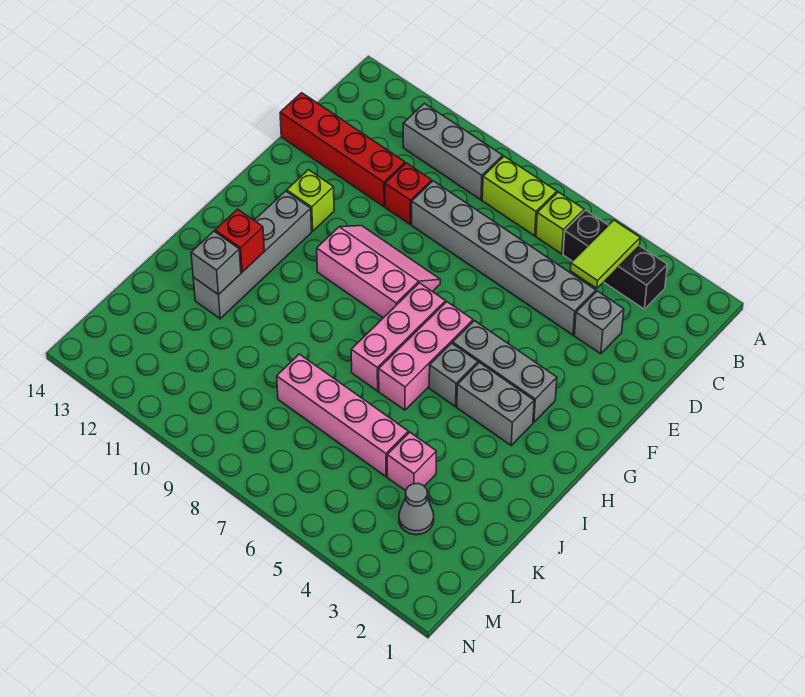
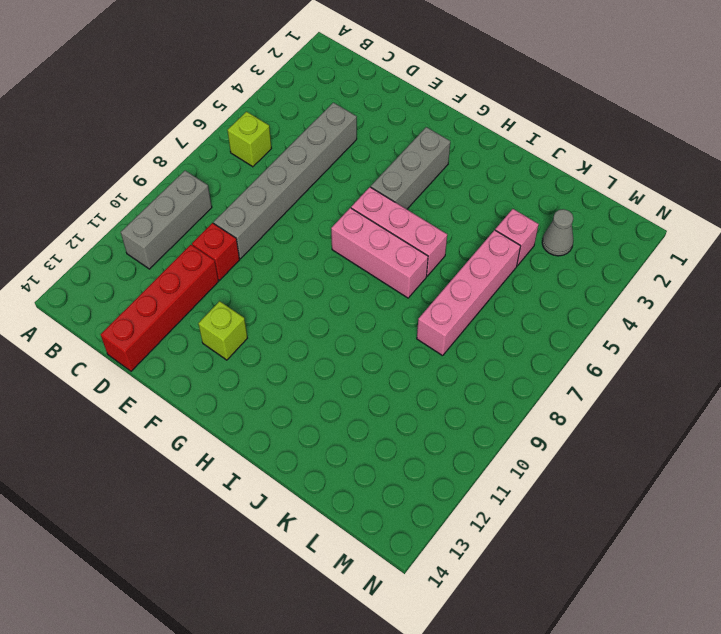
none -> black brick B3:B5 level 1
none -> lime brick B7:B8 level 1
none -> grey brick D3 level 1

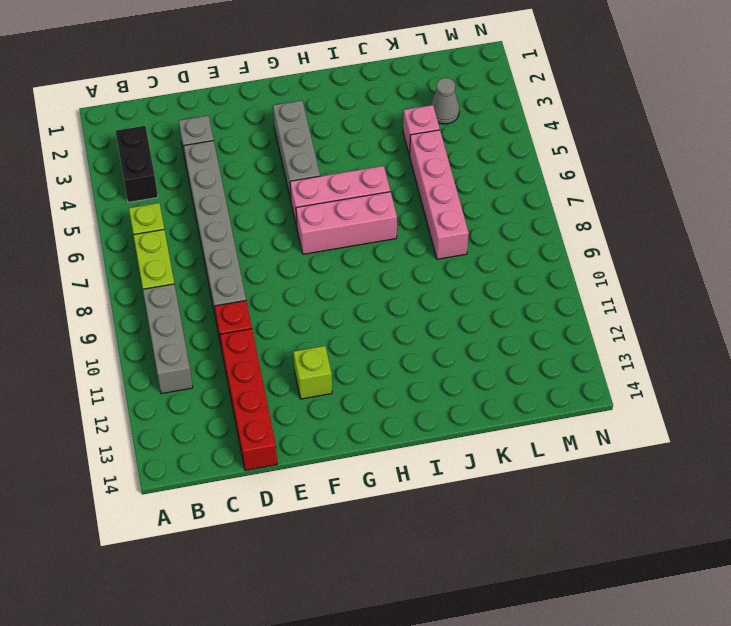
black brick B3:B4 level 1 -> black brick B3:B5 level 1
none -> pink slope F8:G10 level 1 top G
none -> grey brick G12:J12 level 1
none -> grey brick H3:H4 level 1

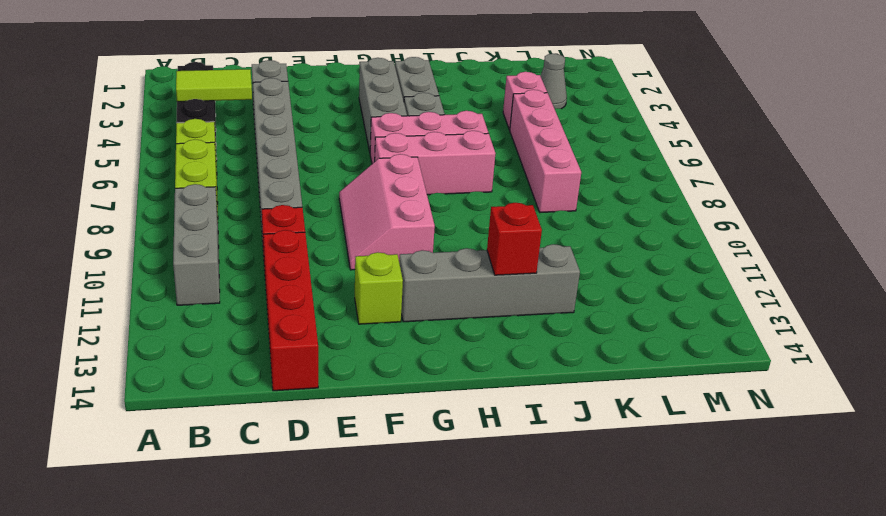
none -> grey brick J12 level 2

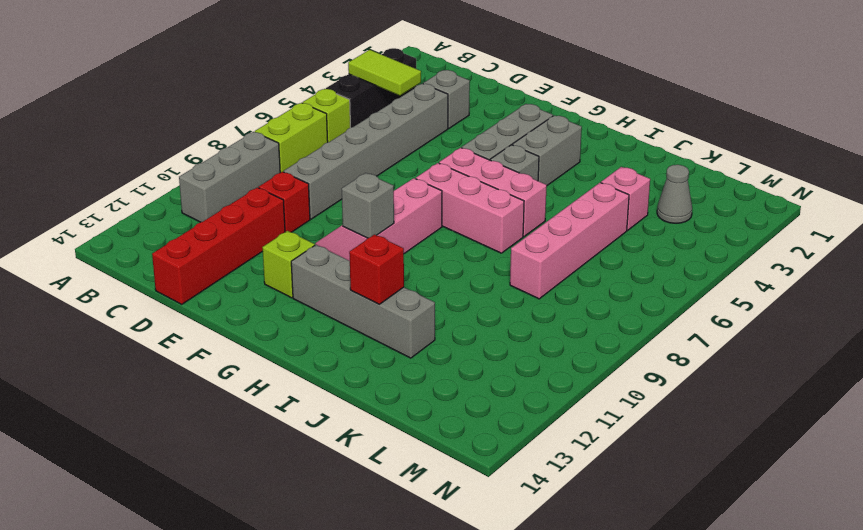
grey brick G10 level 2 -> grey brick J12 level 2

